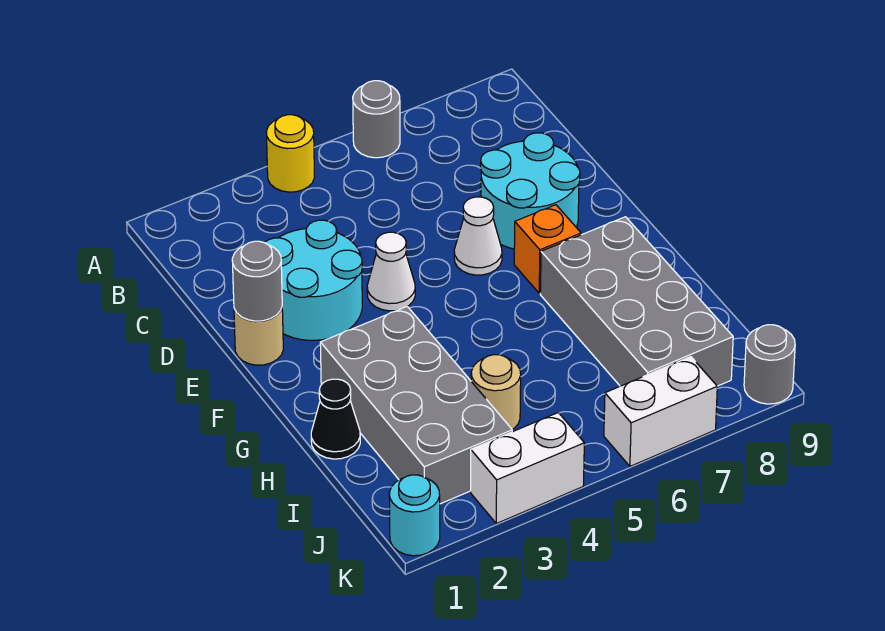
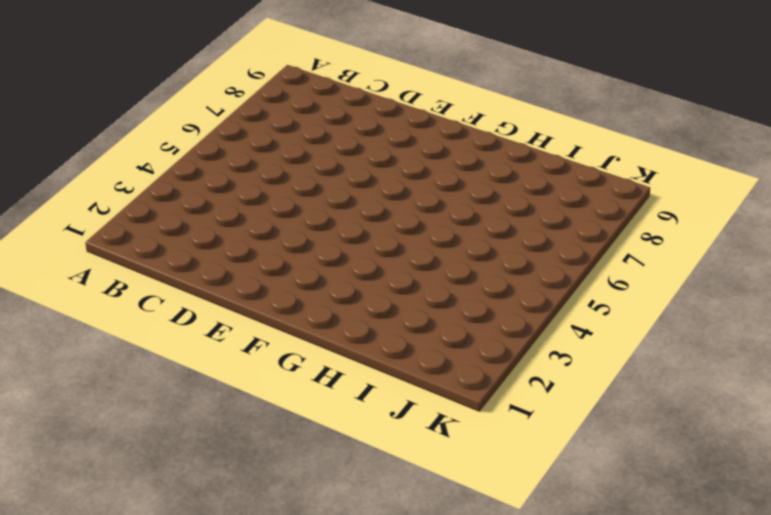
none -> yellow round brick A4 level 1
none -> grey round brick A6 level 1
none -> cyan round brick D2:E3 level 1

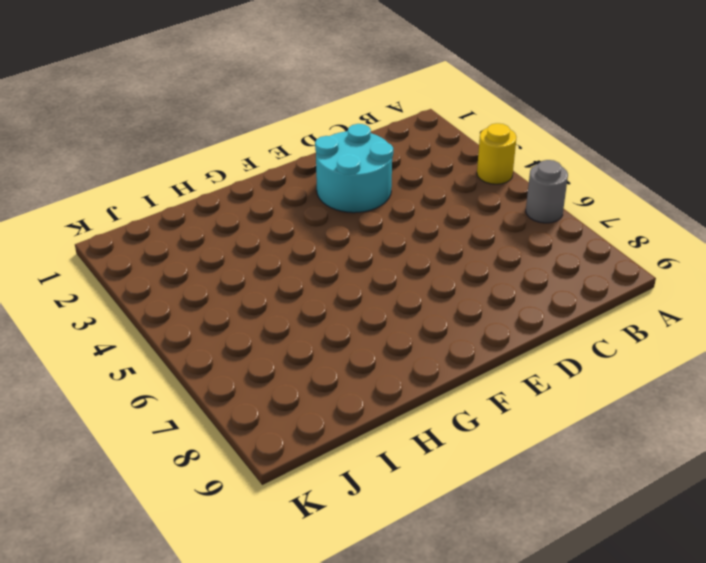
none -> cyan round brick D7:E8 level 1
none -> tan round brick E1 level 1
none -> white cone E4 level 1

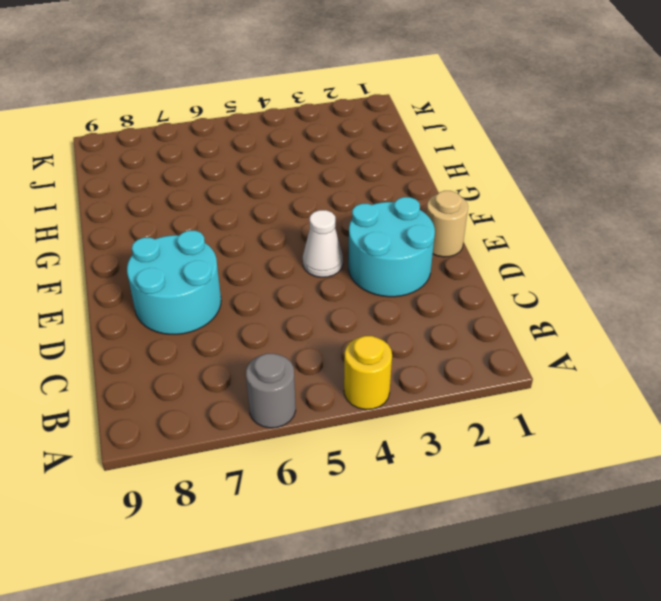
none -> white cone E6 level 1
none -> orange brick F7 level 1
none -> grey brick G2:J3 level 1

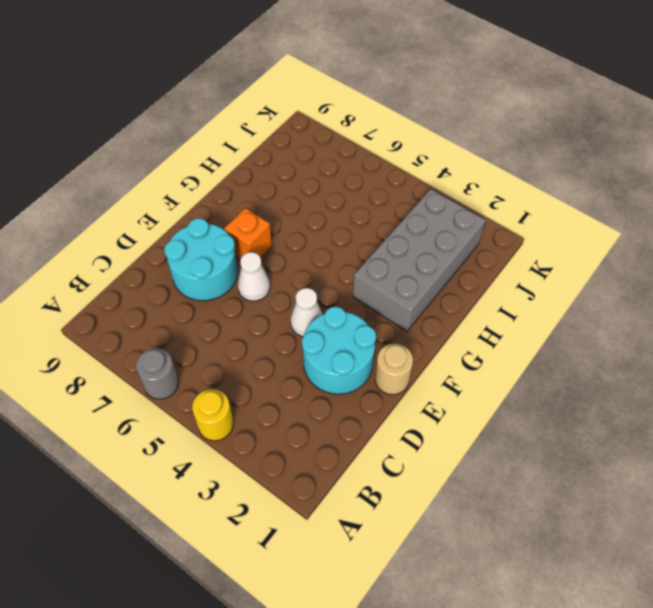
none -> grey brick G7:J8 level 1
none -> black cone H1 level 1
none -> tan round brick I4 level 1

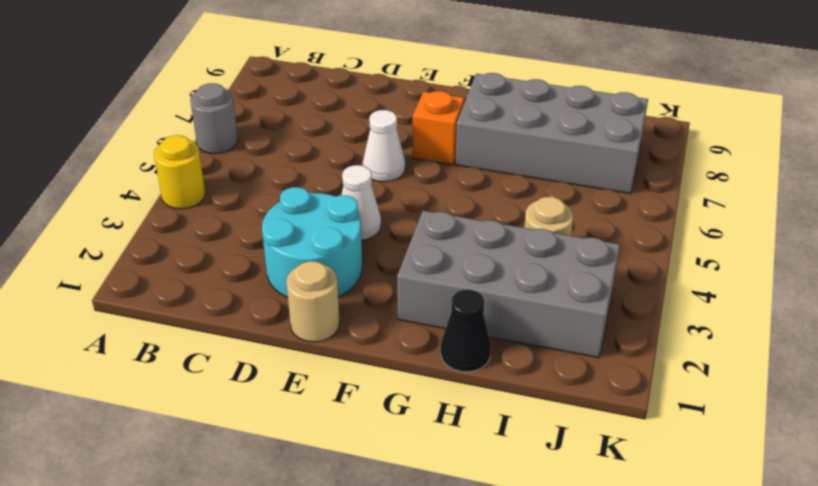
none -> cyan round brick D7:E8 level 1
none -> cyan round brick K1 level 1
none -> white brick K3:K4 level 1

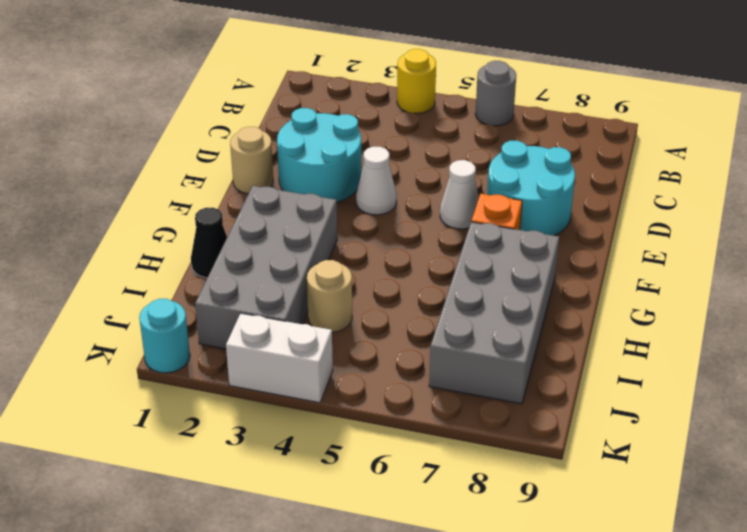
none -> white brick K6:K7 level 1
none -> grey round brick K9 level 1
none -> grey round brick E1 level 2

